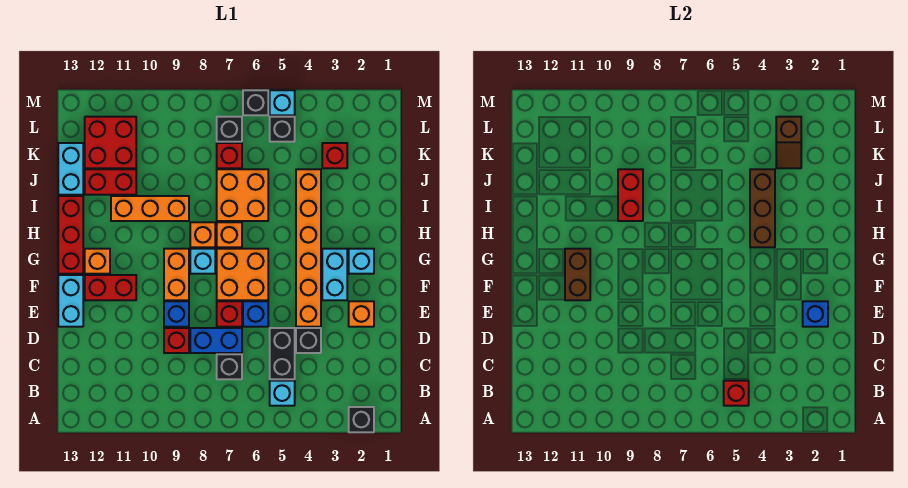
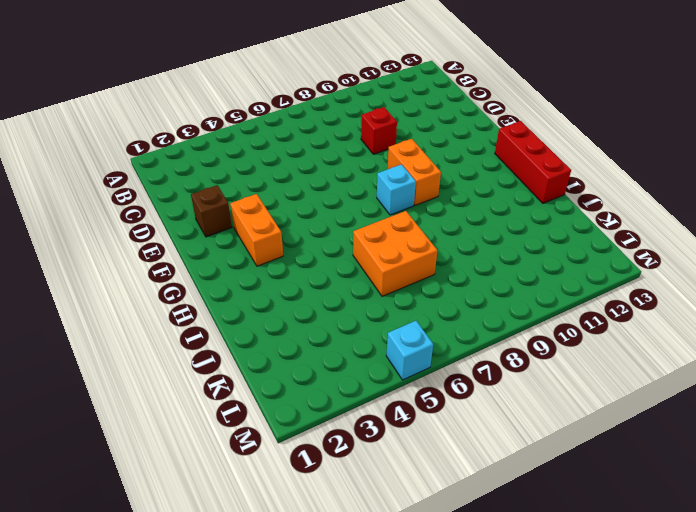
brown brick E2 level 1 -> orange brick E2 level 1
orange brick F3:G3 level 1 -> cyan brick F3:G3 level 1
none -> black brick A2 level 1
none -> cyan brick B5 level 1
none -> black brick C5:D5 level 1
none -> black brick C7 level 1

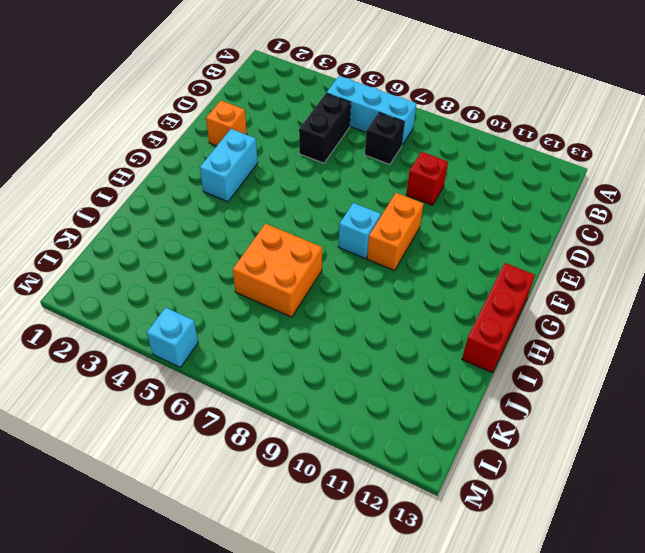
cyan brick B5:B7 level 1 -> cyan brick B5 level 1
none -> black brick A2 level 1
none -> black brick D4 level 1
none -> blue brick D7:D8 level 1
none -> orange brick E4:J4 level 1

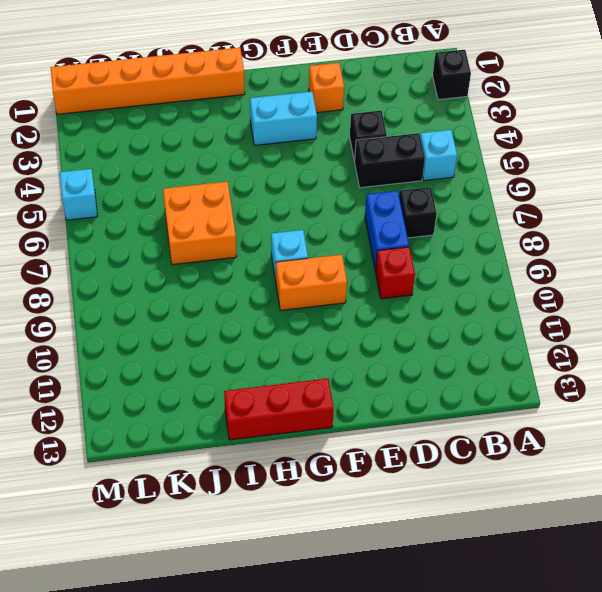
orange brick H1:M1 level 1 -> orange brick E4:J4 level 1
none -> blue brick E6 level 1
none -> red brick E7 level 1
none -> blue brick E9 level 1
none -> cyan brick E13:F13 level 1

